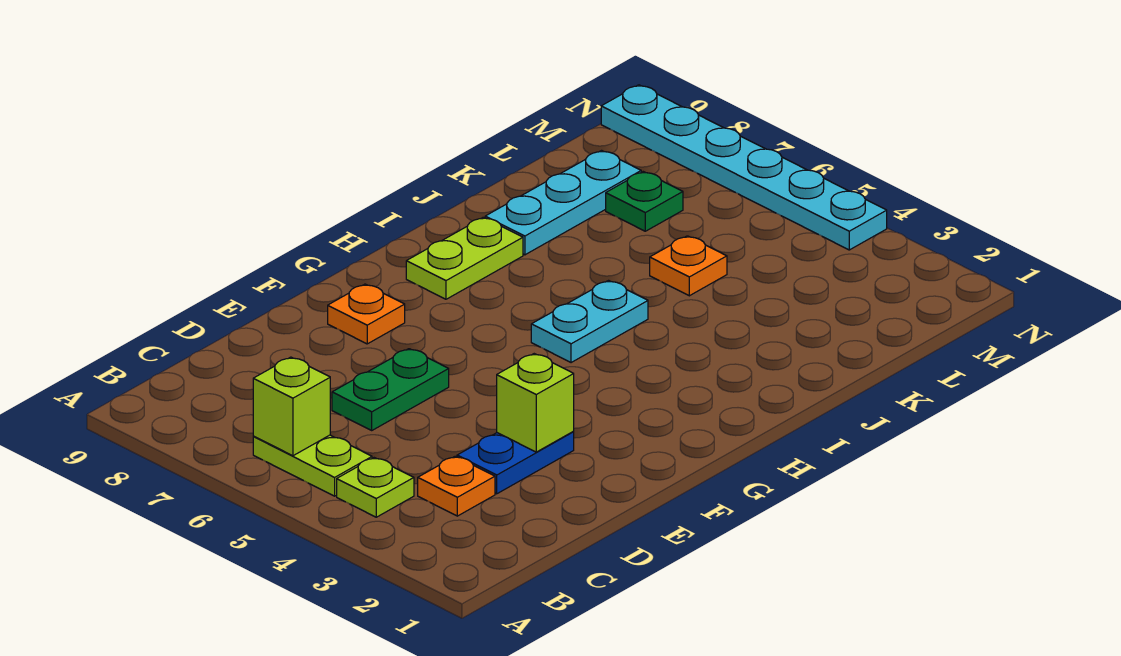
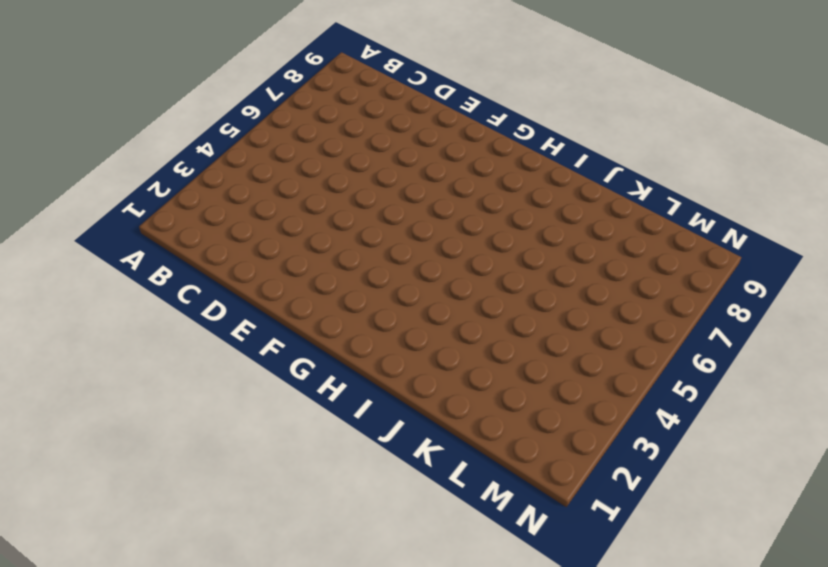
none -> lime plate B4 level 1
none -> lime plate B5:B6 level 1
none -> orange plate C3 level 1

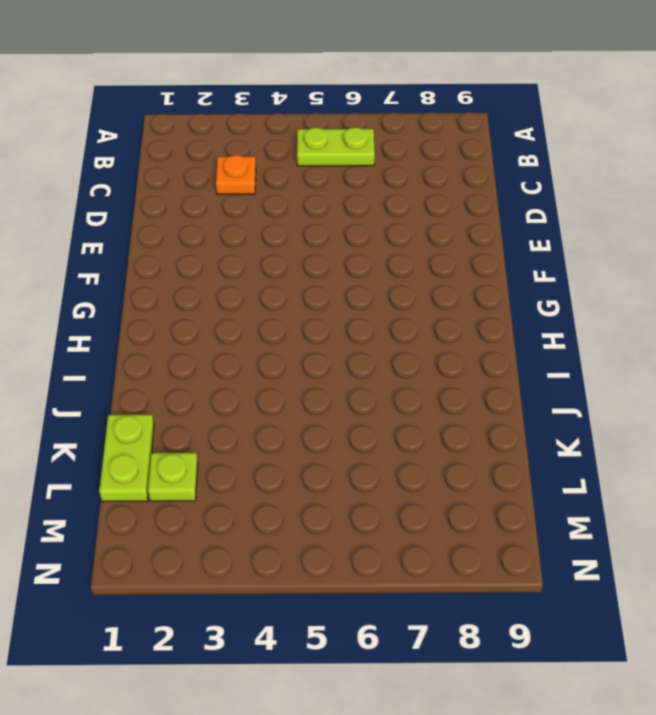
lime plate K1:L1 level 1 -> lime plate H8:I8 level 1
lime plate L2 level 1 -> lime plate B4 level 1
none -> blue plate D3:E3 level 1
none -> green plate D6:E6 level 1
none -> orange plate F8 level 1

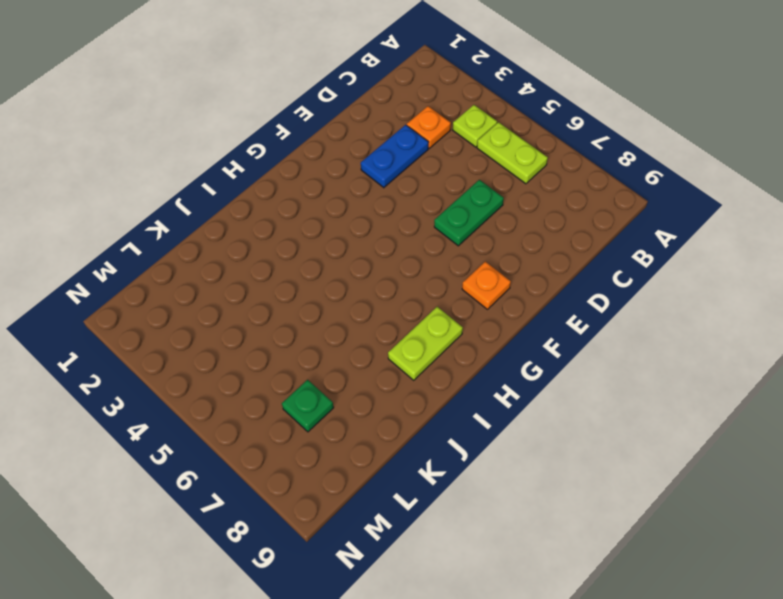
none -> cyan plate H5:I5 level 1
none -> cyan plate J8:L8 level 1
none -> orange plate K5 level 1

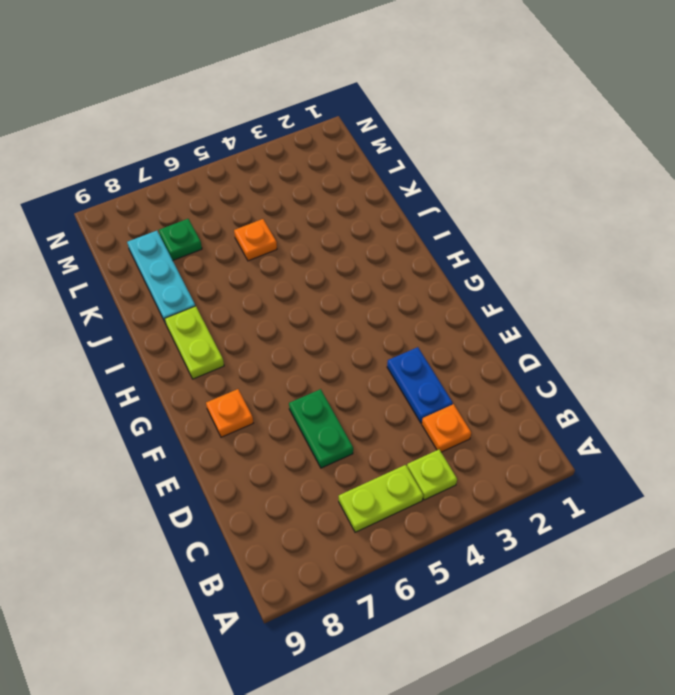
none -> cyan plate H5:I5 level 1
none -> cyan plate N4:N9 level 1
none -> lime brick B6 level 2

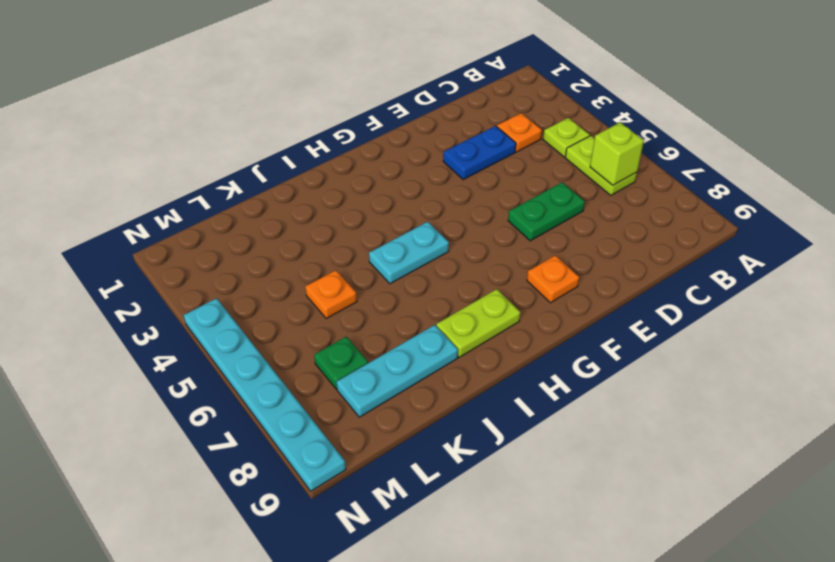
none -> lime brick E3 level 2

